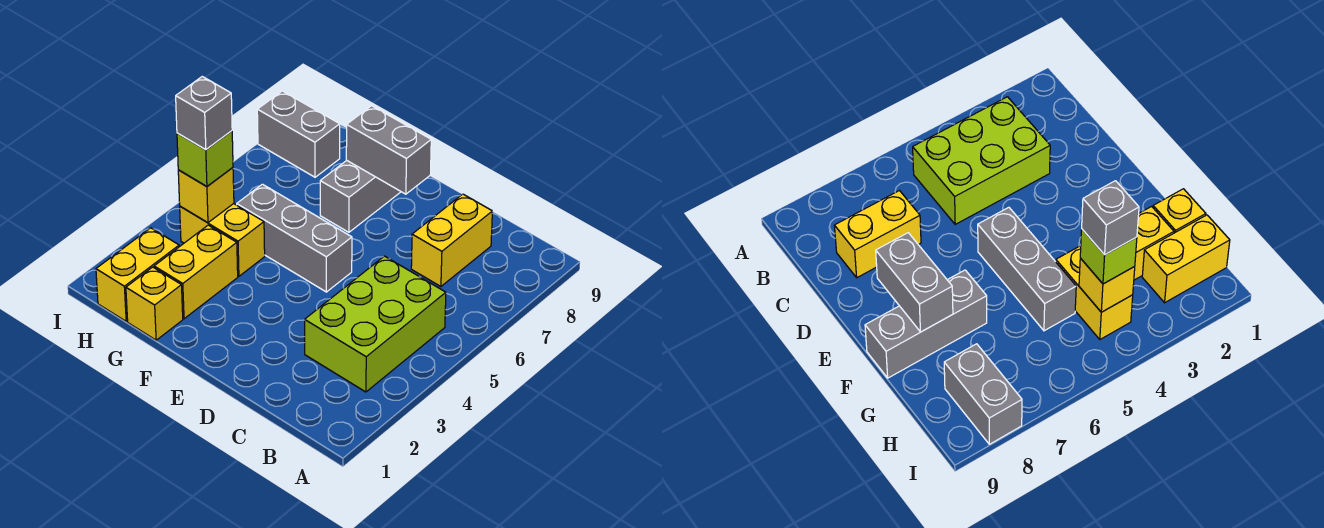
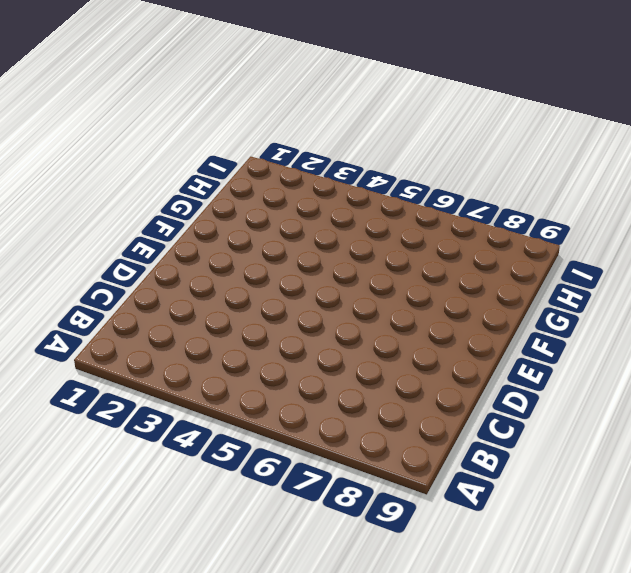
none -> lime brick B3:C5 level 1
none -> yellow brick C7:C8 level 1
none -> grey brick E5:G5 level 1

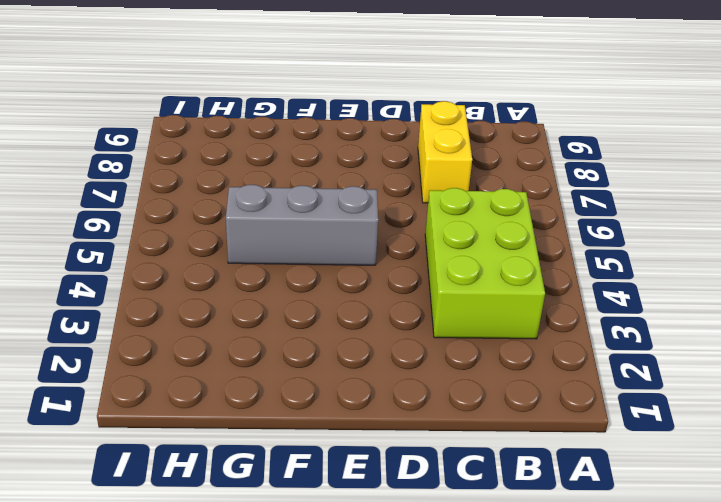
none -> grey brick F7:F9 level 1
none -> yellow brick G1 level 1
none -> yellow brick G2:G3 level 1

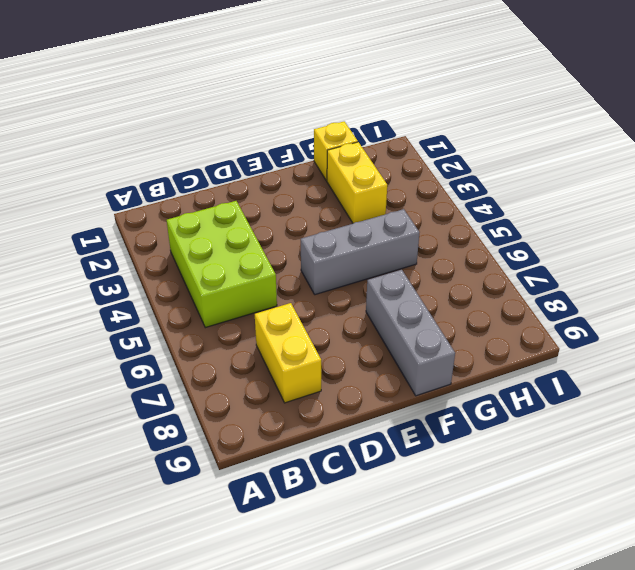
none -> yellow brick G4:H4 level 1
none -> yellow brick H1:H2 level 1
none -> grey brick H8:I8 level 1

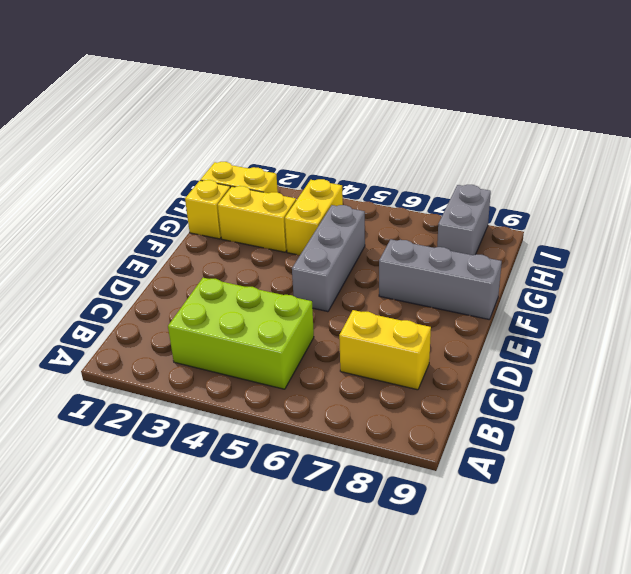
none -> grey brick E8:F8 level 2
none -> yellow brick H4 level 2
none -> lime brick H4 level 3

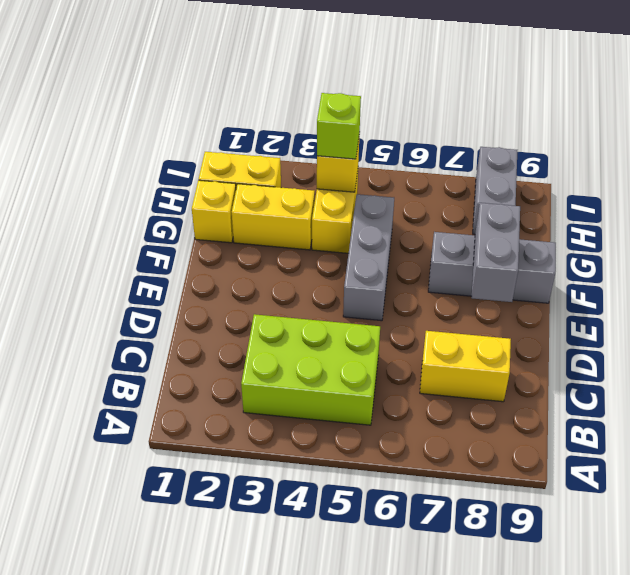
none -> grey brick H4 level 4

